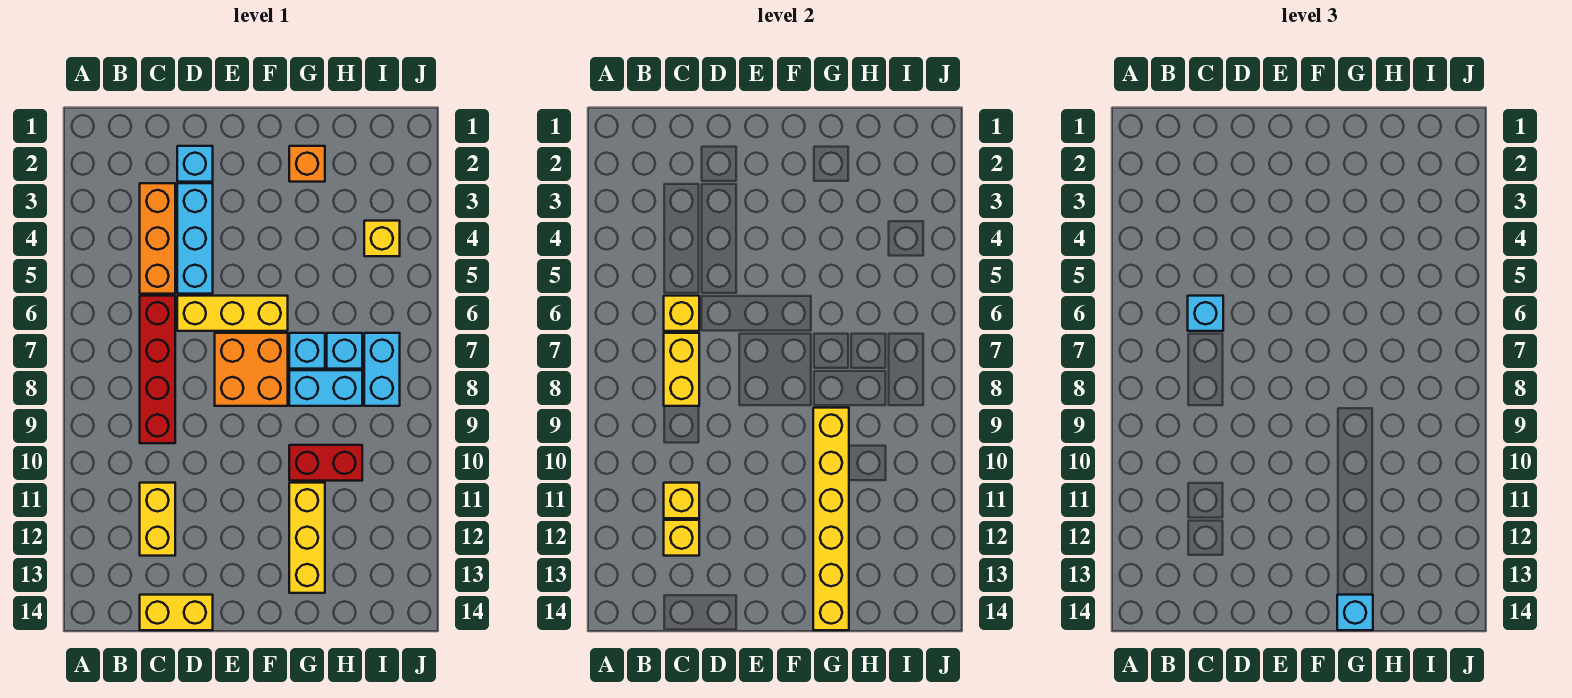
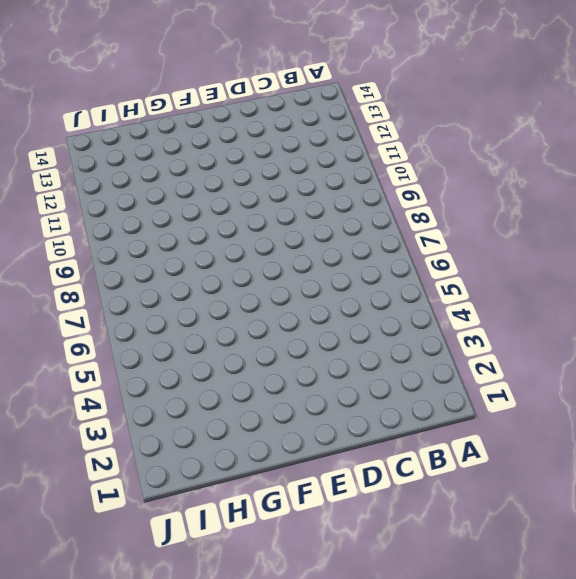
none -> orange brick C3:C5 level 1
none -> red brick C6:C9 level 1
none -> yellow brick C11:C12 level 1

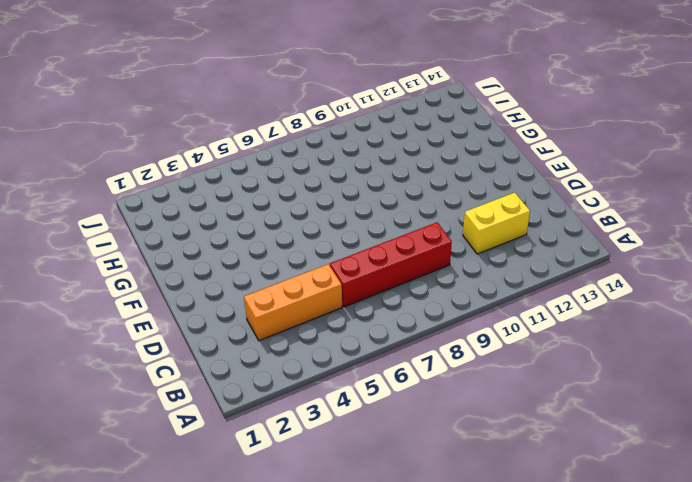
none -> yellow brick C14:D14 level 1
none -> cyan brick D2 level 1
none -> cyan brick D3:D5 level 1

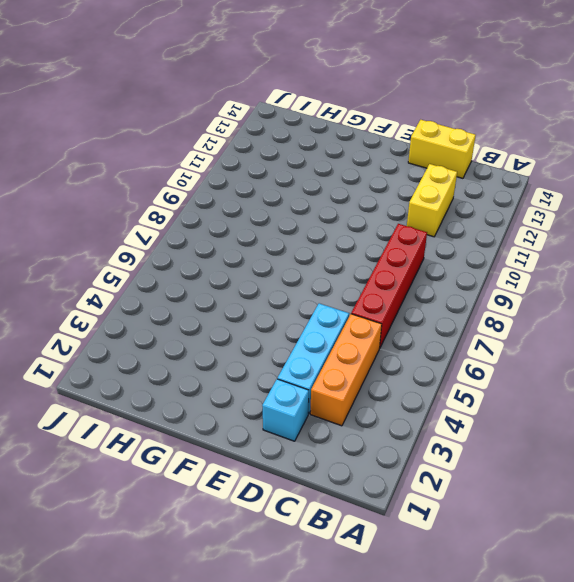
none -> yellow brick D6:F6 level 1
none -> orange brick E7:F8 level 1
none -> orange brick G2 level 1

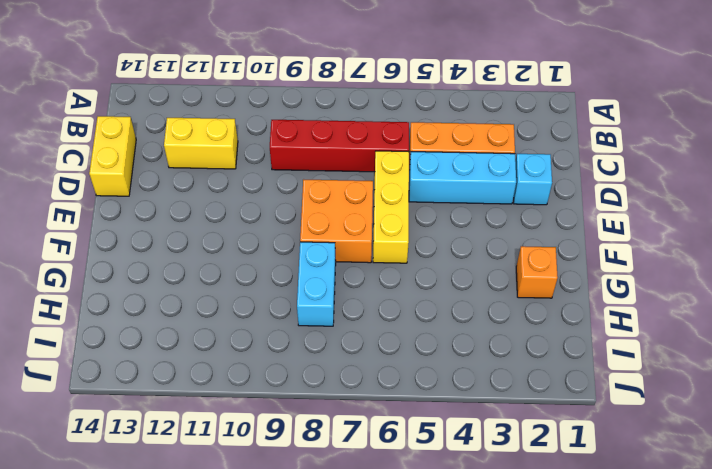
none -> cyan brick G7 level 1
none -> red brick G10:H10 level 1
none -> yellow brick G11:G13 level 1

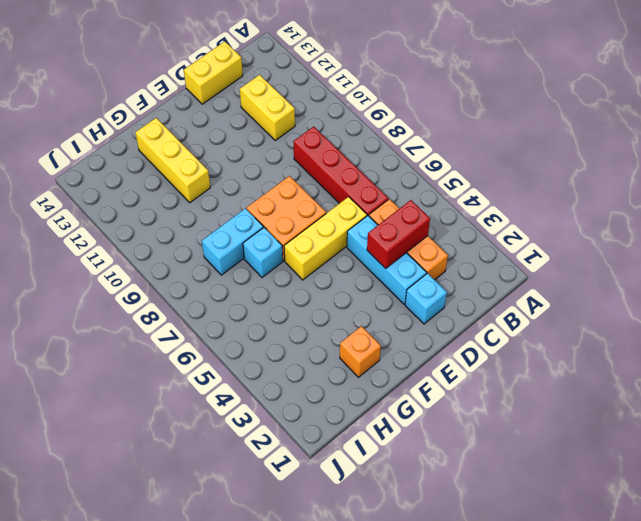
red brick C4:D4 level 2 -> red brick G10:H10 level 1
none -> cyan brick H7 level 1
none -> yellow brick I4 level 1
none -> cyan brick I7:I8 level 1

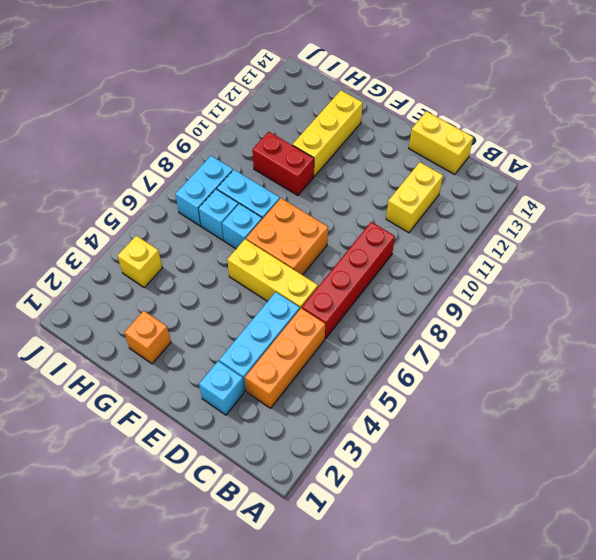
none -> yellow brick C6 level 2
none -> yellow brick C7:C8 level 2
none -> yellow brick C11 level 2

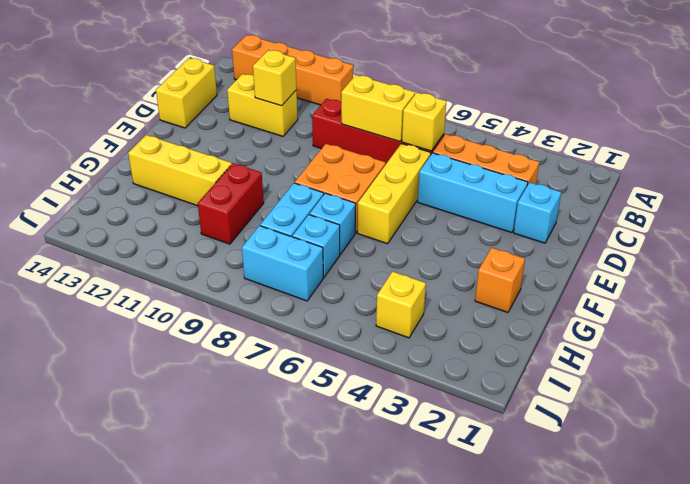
orange brick A10:A13 level 1 -> none
none -> yellow brick C12 level 2
none -> yellow brick G9:G14 level 2
none -> cyan brick C6 level 3

